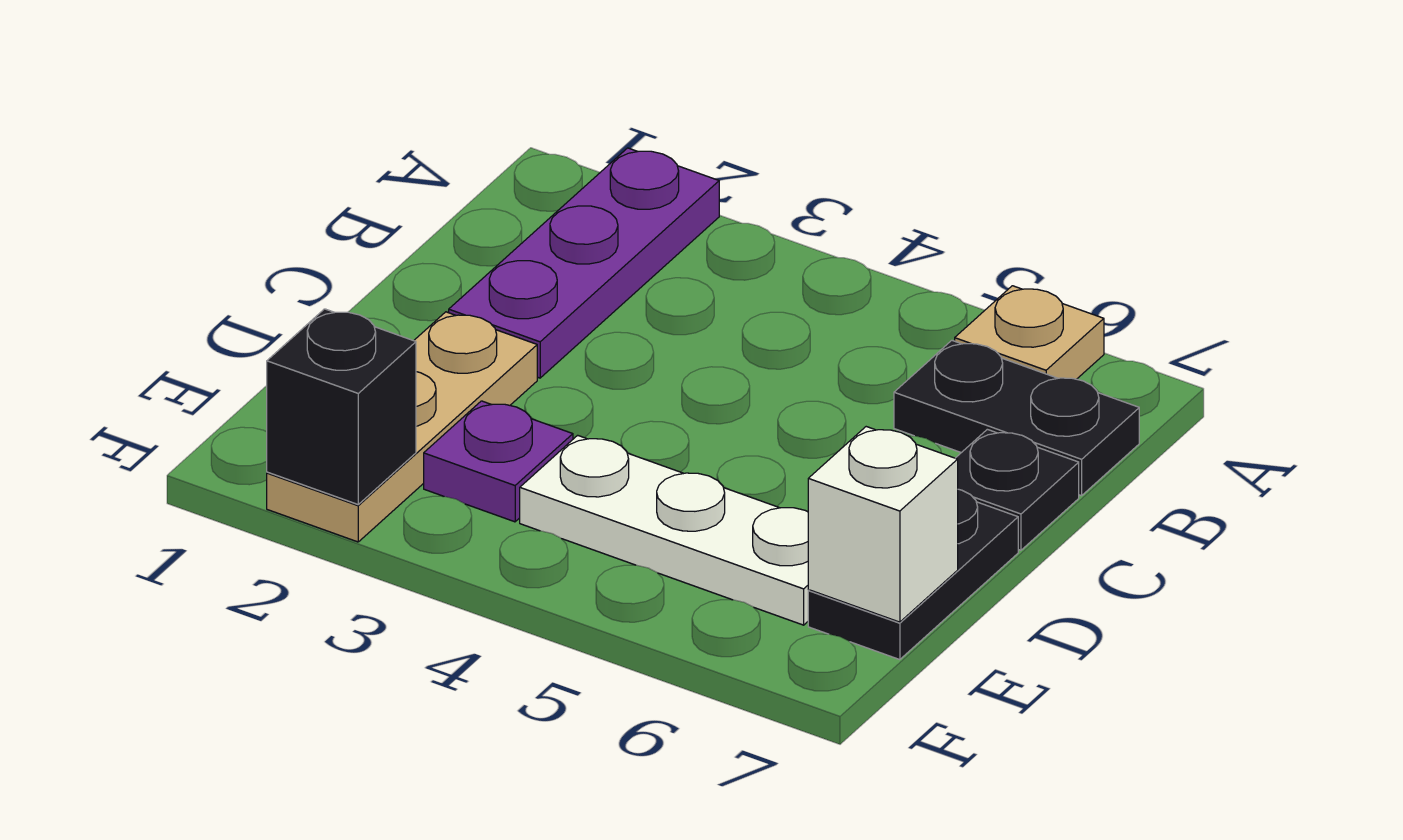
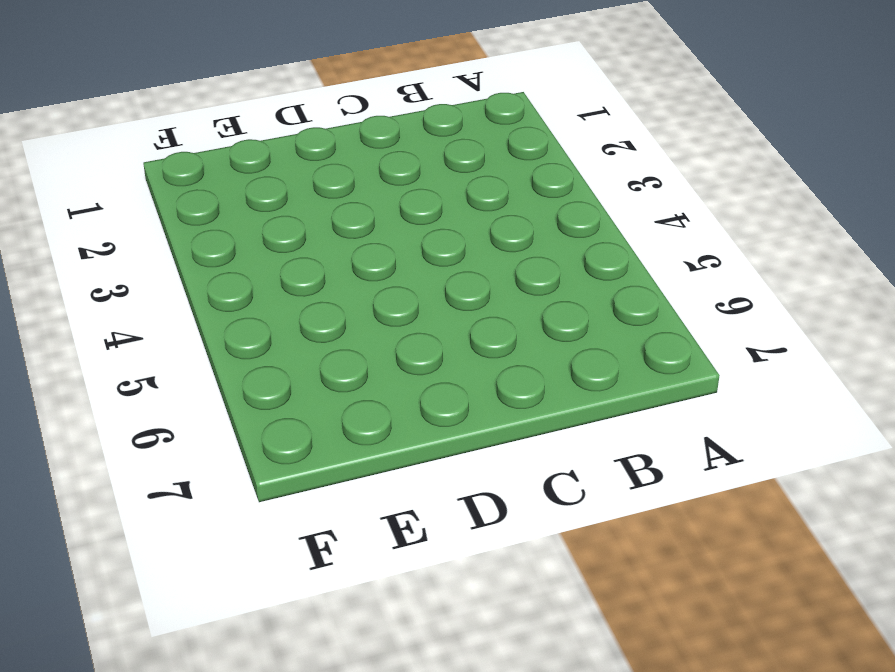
none -> purple plate A2:C2 level 1
none -> tan plate A6 level 1

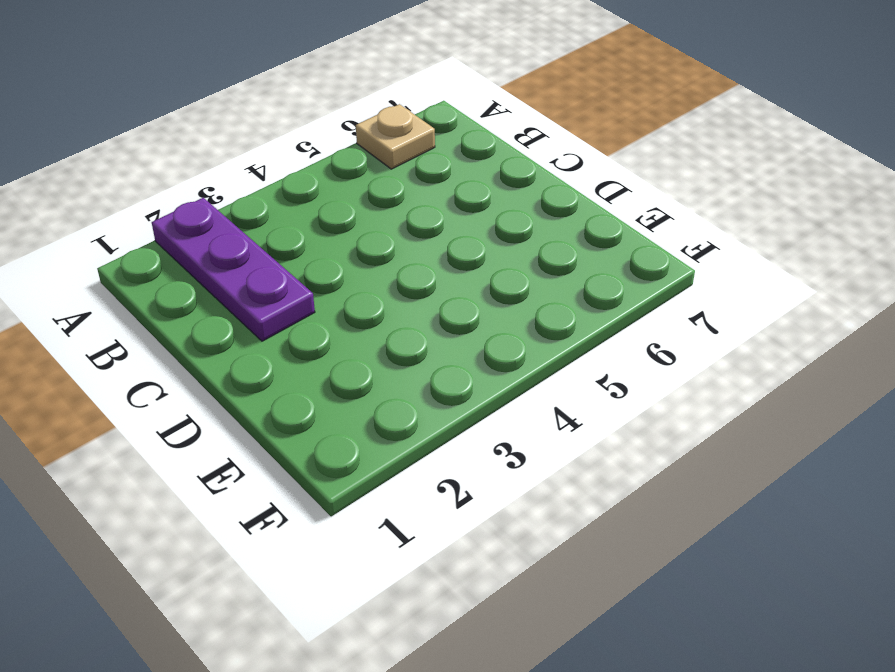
none -> black plate B6:B7 level 1
none -> black plate C7 level 1

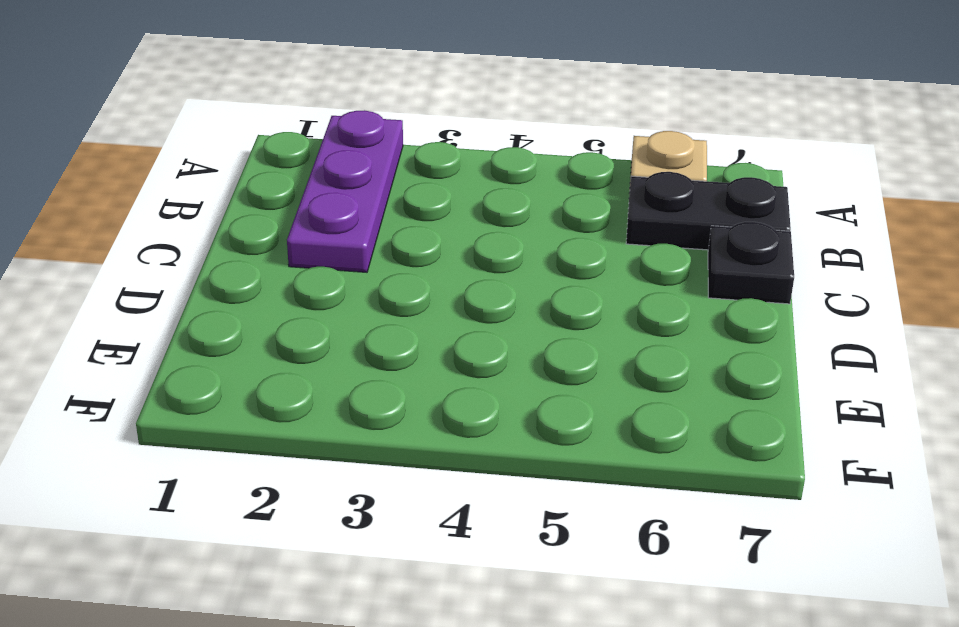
none -> tan plate D2:F2 level 1
none -> black plate D7:E7 level 1

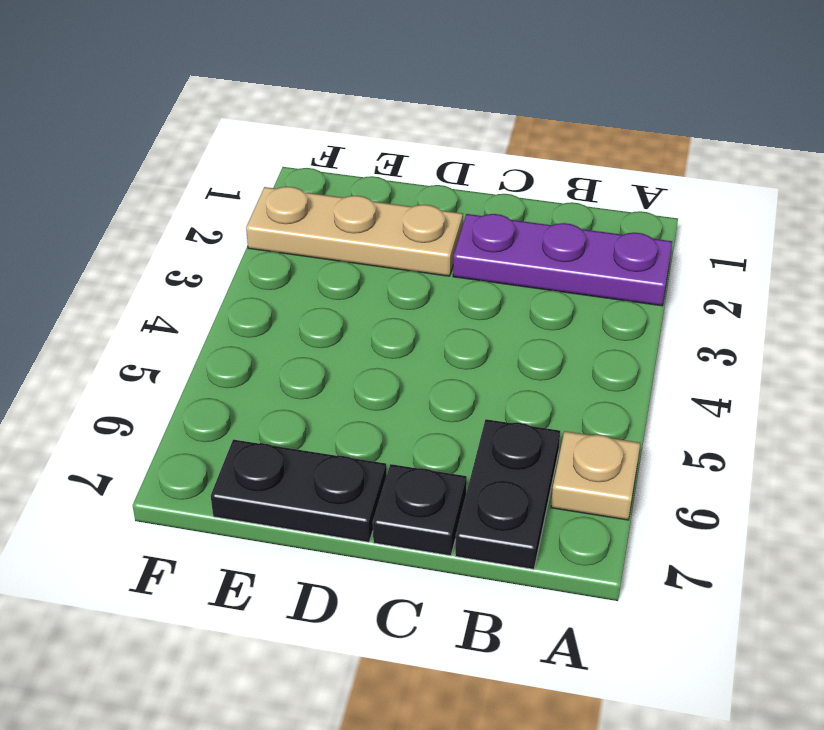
none -> purple plate E3 level 1
none -> white plate E4:E6 level 1

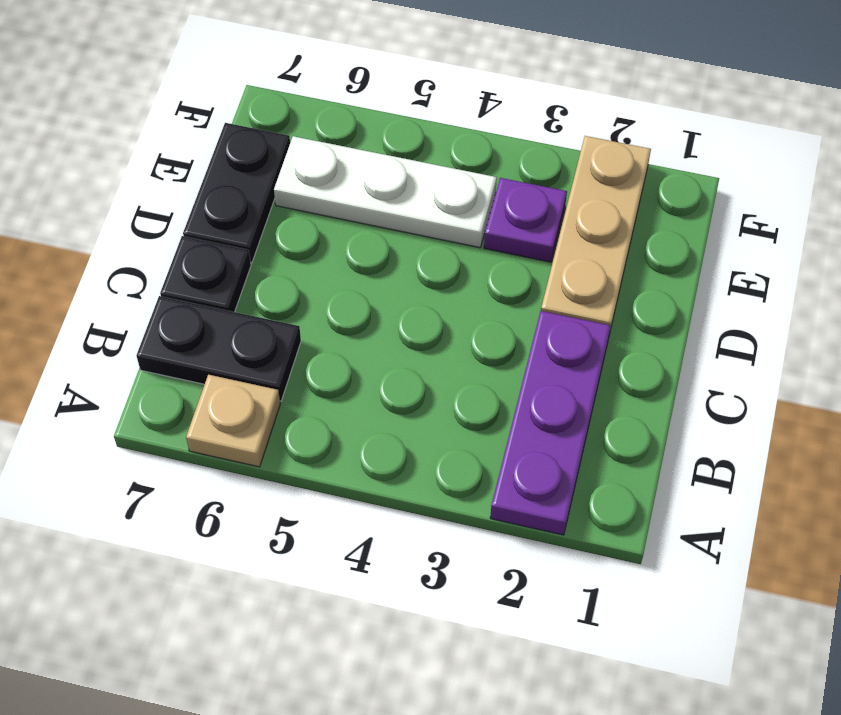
none -> white brick E7 level 2
none -> black brick F2 level 2

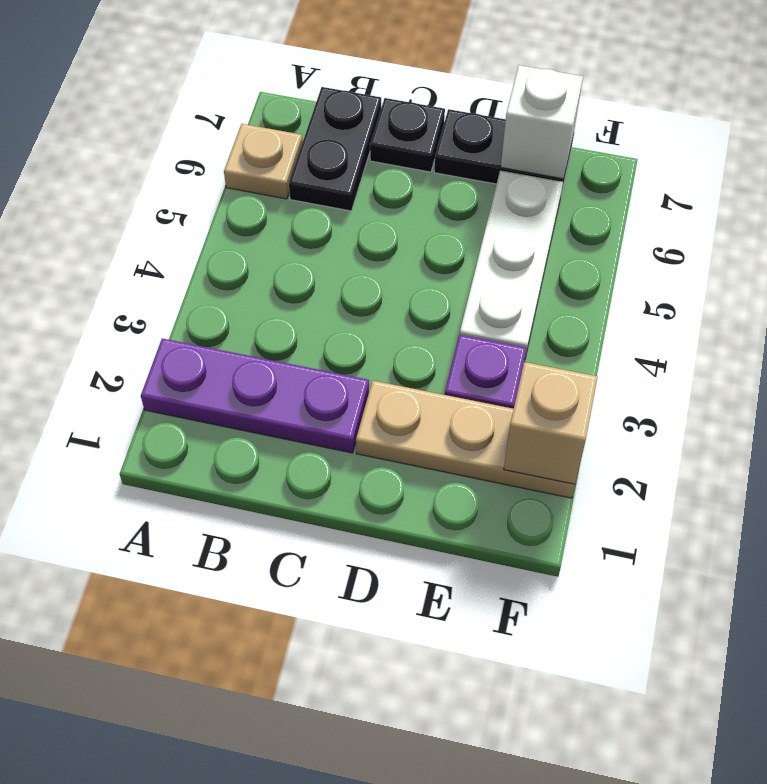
tan brick F2 level 2 -> black brick F2 level 2

